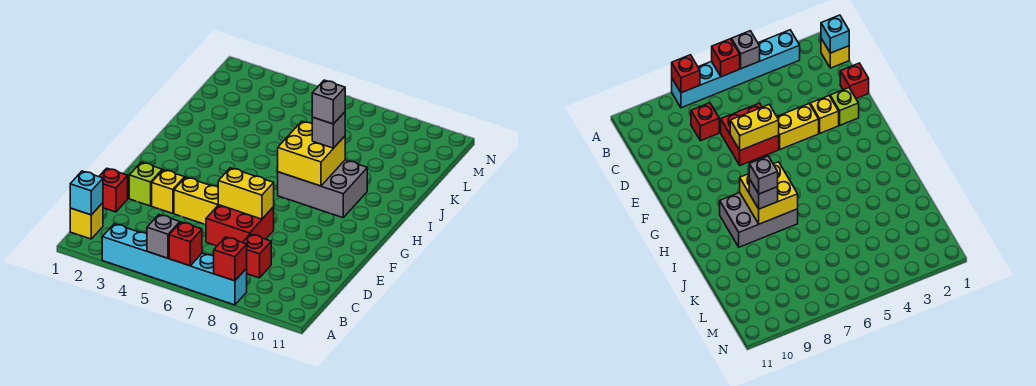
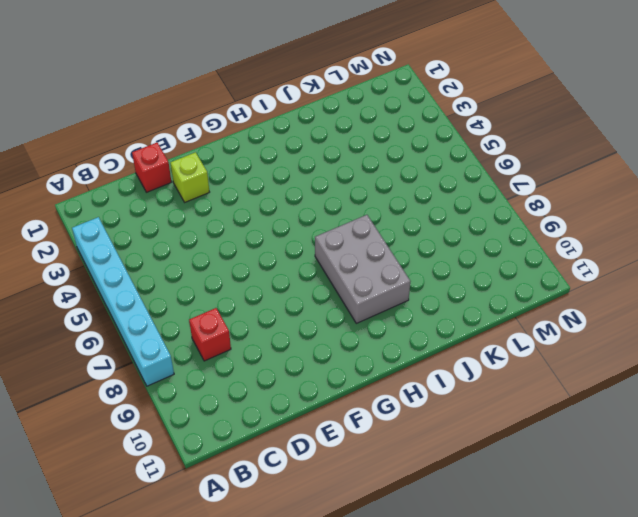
none -> yellow brick B1 level 1
none -> red brick D6:E7 level 1
none -> yellow brick E3 level 1

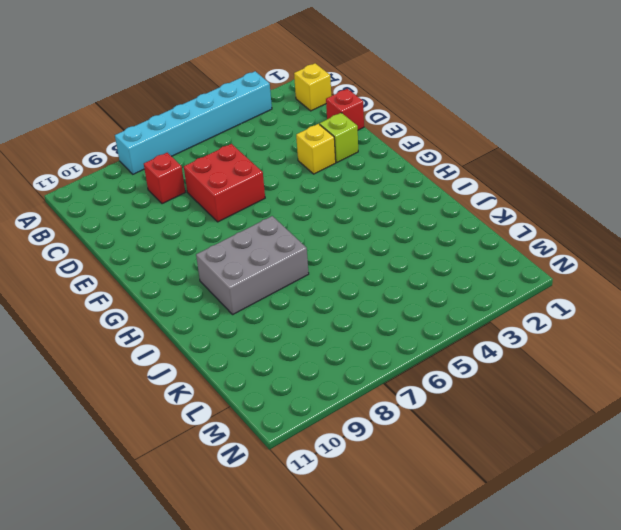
none -> yellow brick E4:E5 level 1
none -> grey brick A5 level 2
none -> red brick A6 level 2

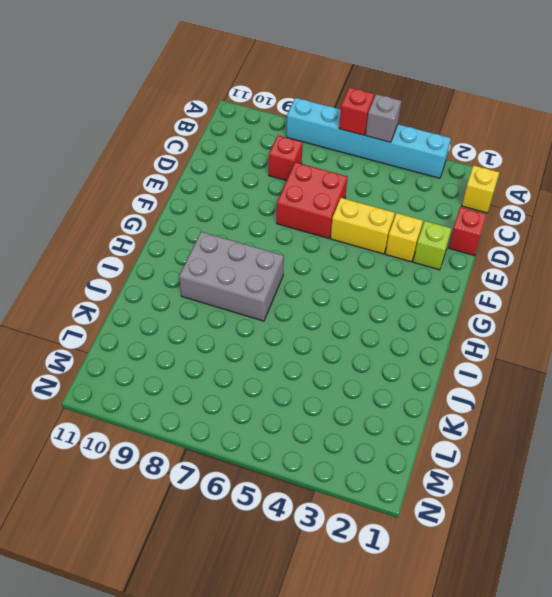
none -> red brick A8 level 2
none -> cyan brick B1 level 2
none -> yellow brick E6:E7 level 2

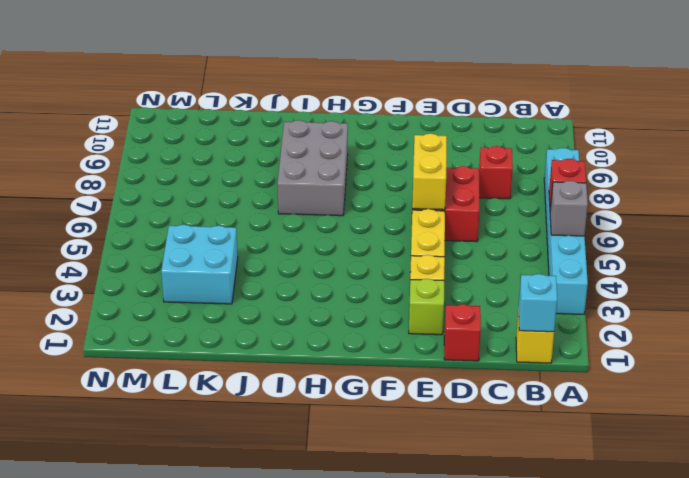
cyan brick K3:L4 level 1 -> none
none -> red brick A8 level 2
none -> yellow brick H7:I8 level 2
none -> grey brick I8 level 3

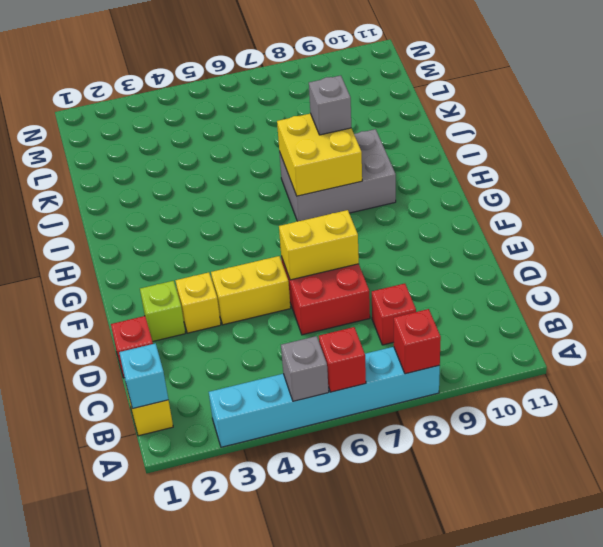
none -> grey brick I8 level 4

